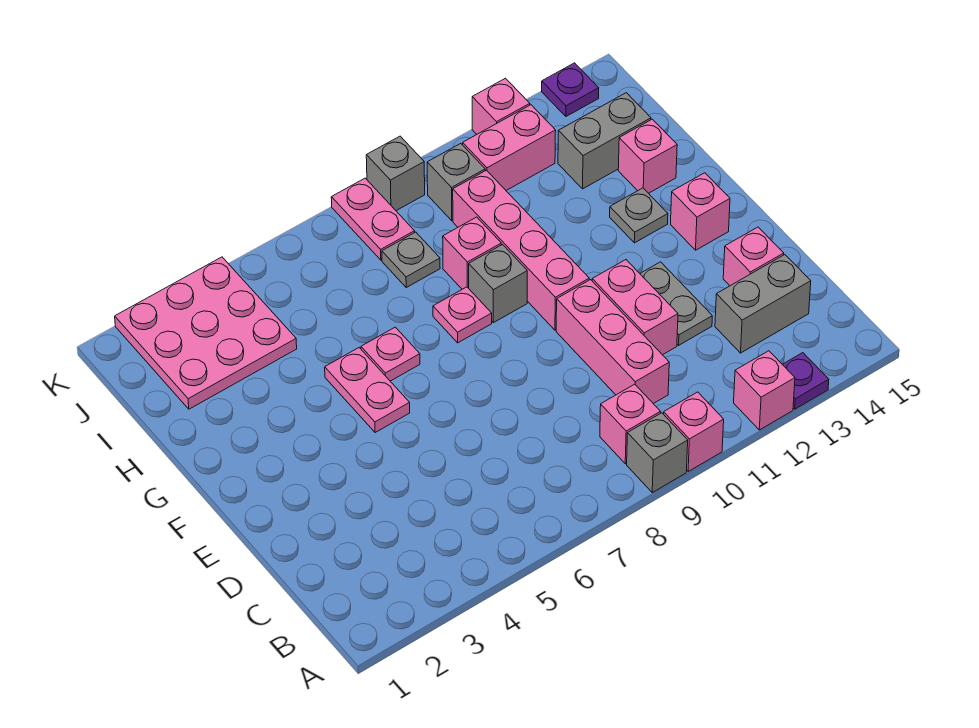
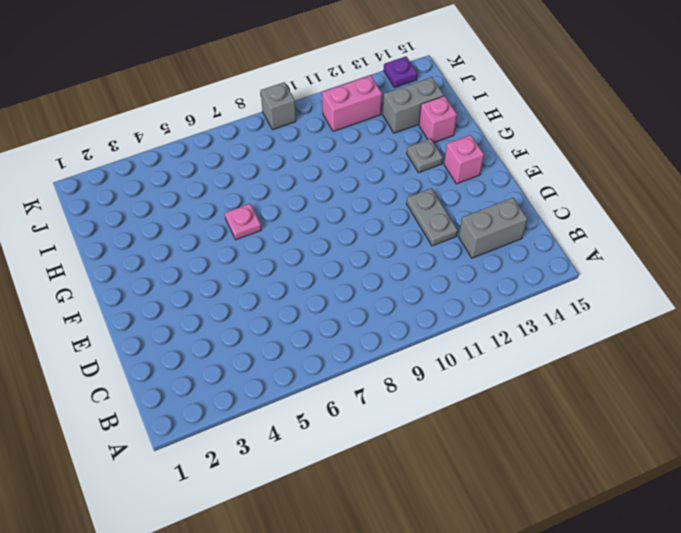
none -> grey brick A9 level 1
none -> pink brick A10 level 1
none -> pink brick A12 level 1

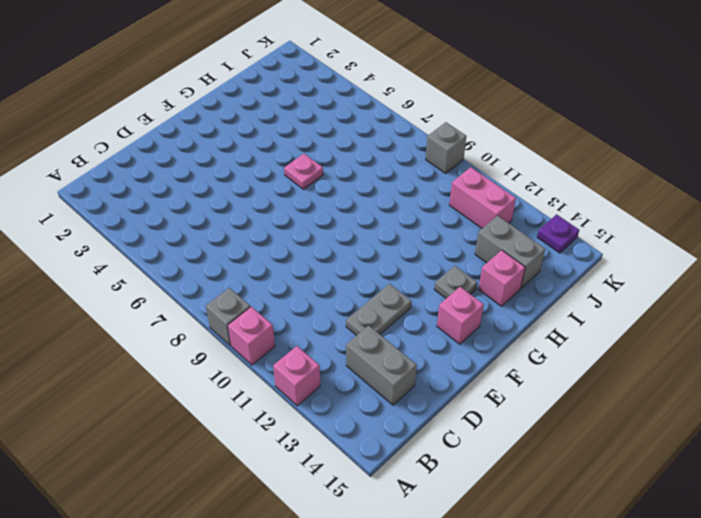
none -> purple plate A13 level 1
none -> pink brick B9 level 1
none -> pink brick C10:E10 level 1

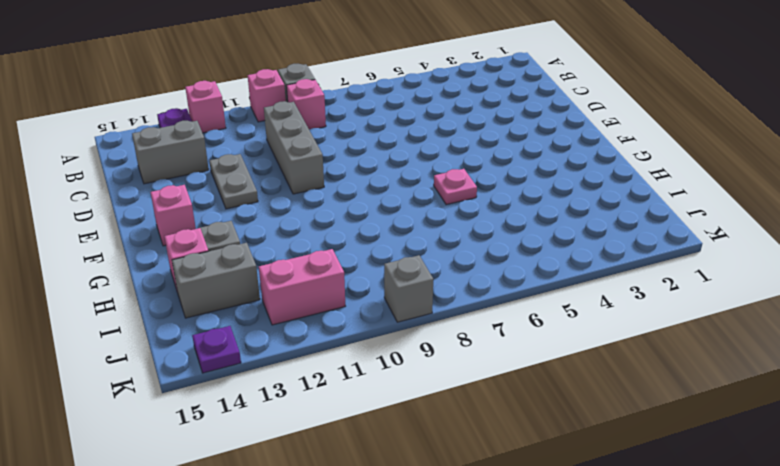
grey brick C10:E10 level 1 -> pink brick C10:E10 level 1
none -> pink brick D11:E11 level 1
none -> pink brick D14 level 1
none -> pink plate F5:G5 level 1

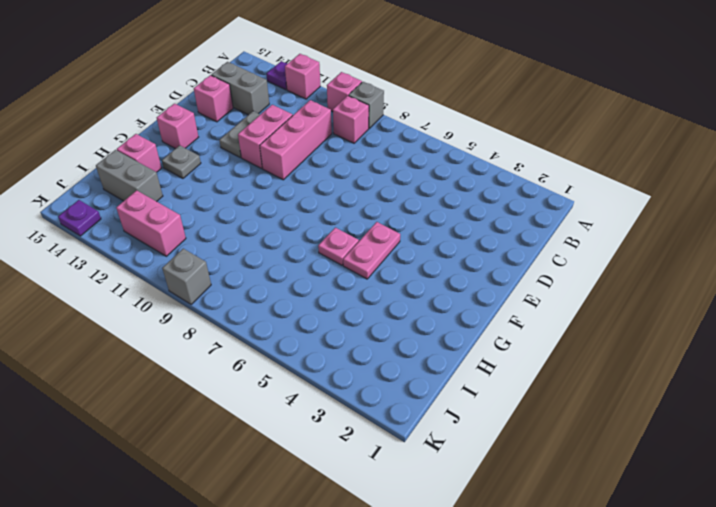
none -> pink brick F10:I10 level 1
none -> pink plate G8 level 1
none -> grey brick G9 level 1

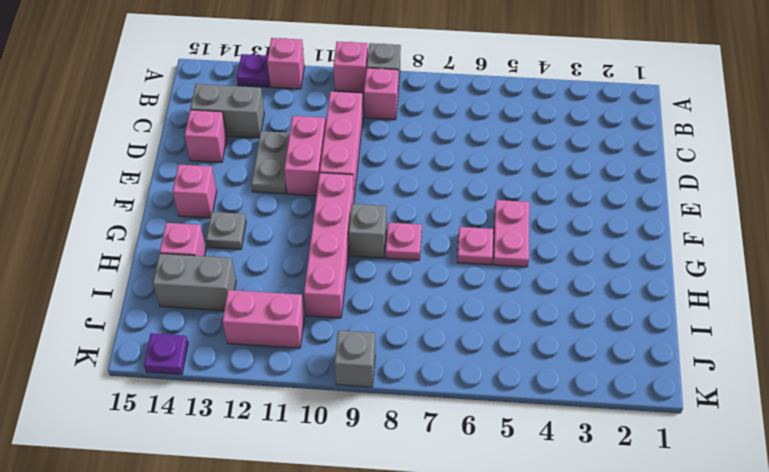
none -> pink brick H9 level 1
none -> pink plate I2:K4 level 1
none -> grey plate I8 level 1

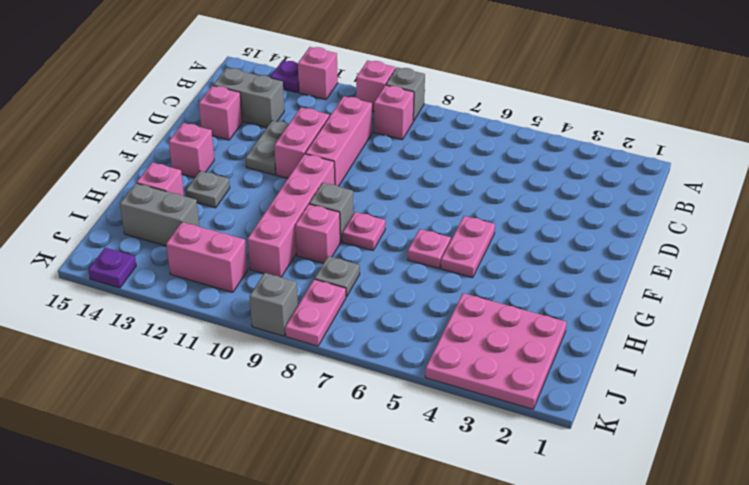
none -> grey brick J10 level 1
none -> pink brick K12 level 1

